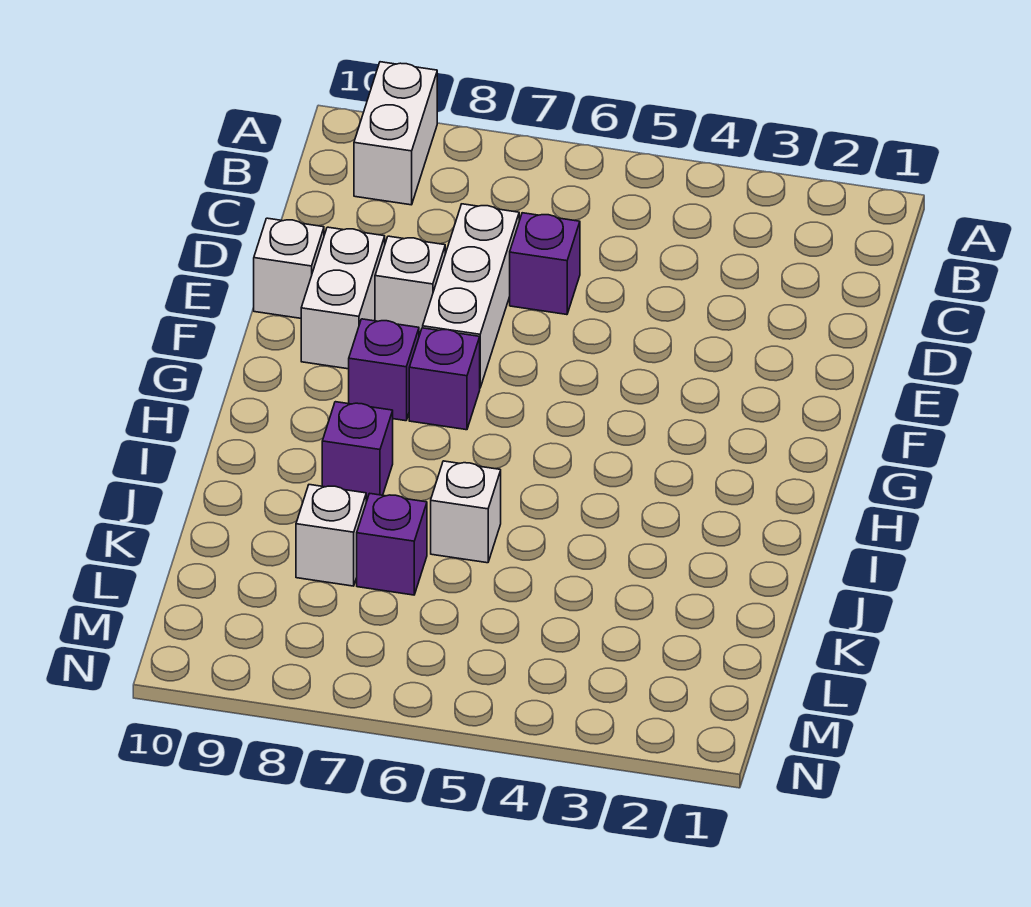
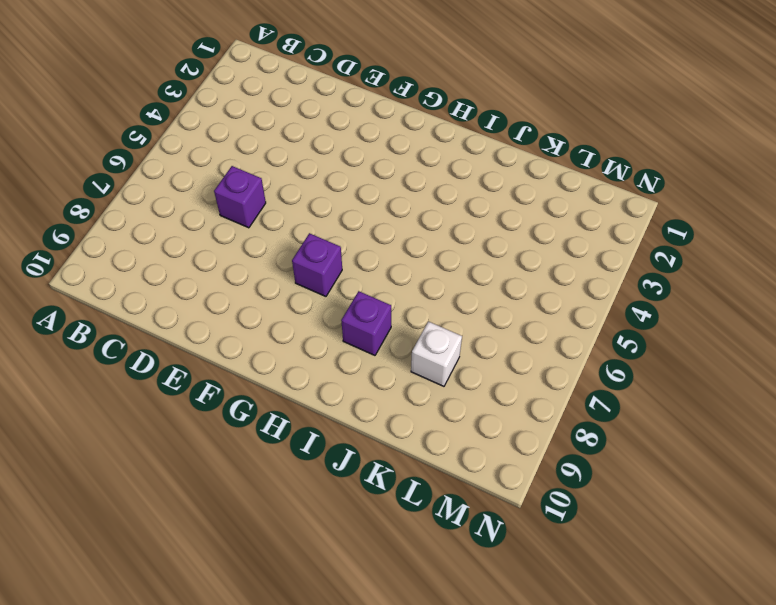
none -> white brick A9:B9 level 1
none -> white brick D7:F7 level 1
none -> white brick E8 level 1

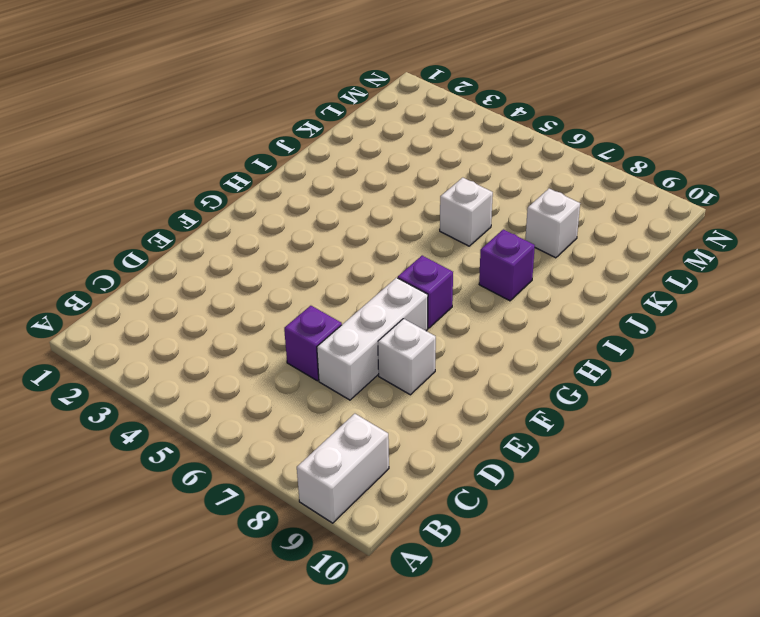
none -> white brick E9:F9 level 1
none -> white brick E10 level 1
none -> purple brick G8 level 1

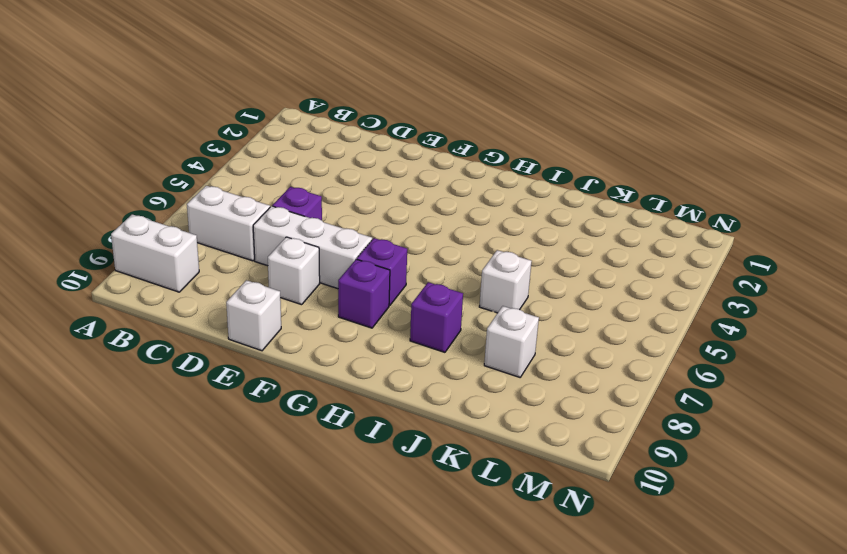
white brick B7:C7 level 1 -> white brick E9:F9 level 1
none -> purple brick K7 level 1

